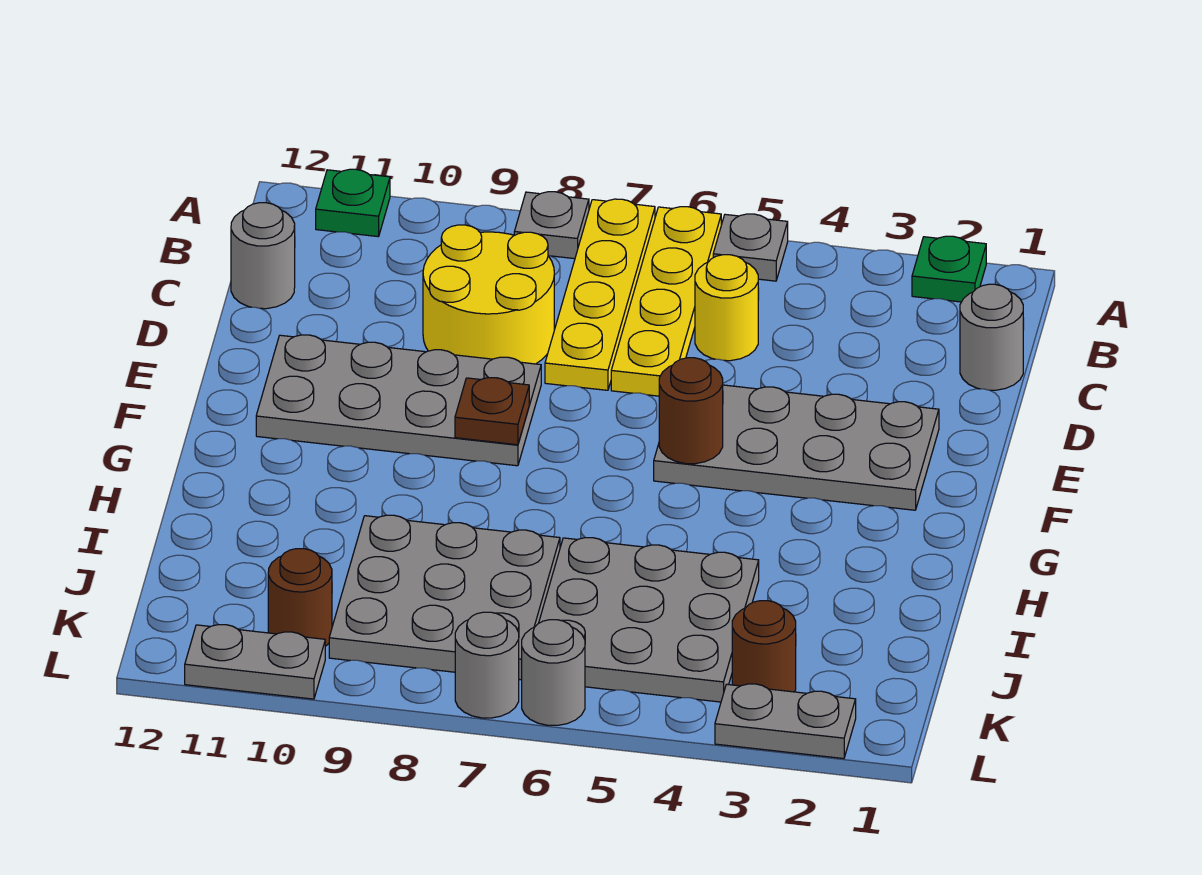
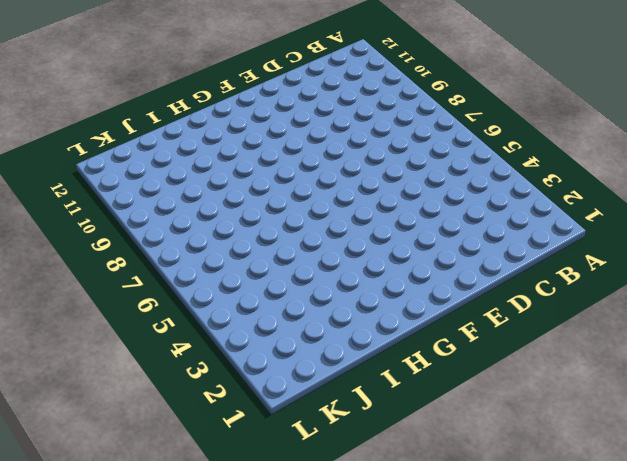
none -> green plate A2 level 1
none -> grey plate A5 level 1
none -> yellow plate A6:D6 level 1

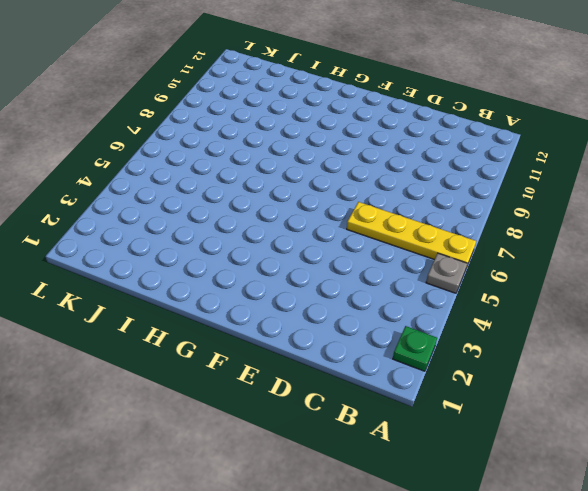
none -> yellow plate A7:D7 level 1
none -> grey plate A8 level 1
none -> green plate A11 level 1

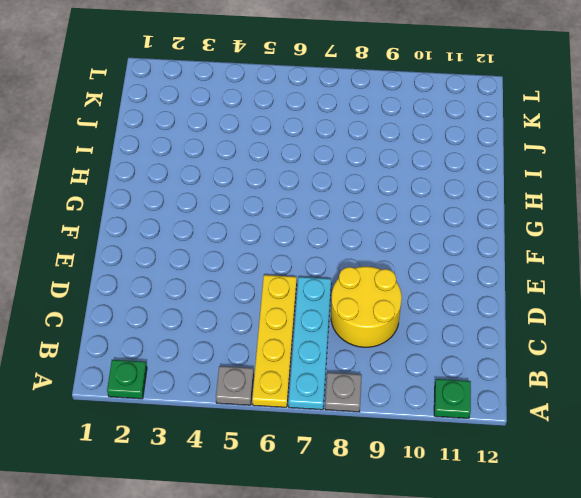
cyan plate A7:D7 level 1 -> yellow plate A7:D7 level 1
none -> grey round brick C1 level 1
none -> yellow round brick C5 level 1
none -> grey round brick C12 level 1

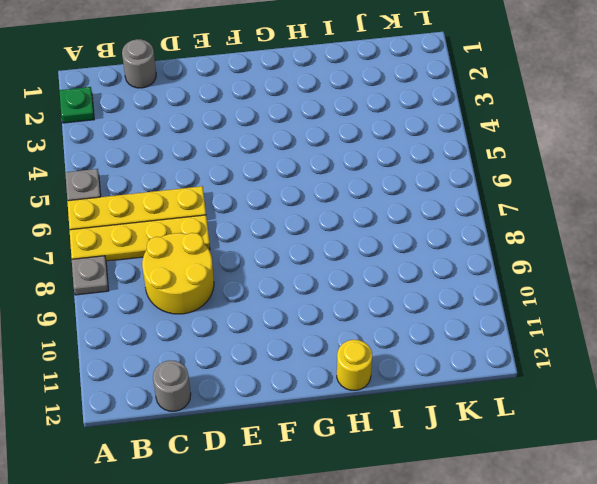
yellow round brick H12 level 1 -> yellow round brick C5 level 1
none -> green plate A11 level 1
none -> grey plate E2:F5 level 1
none -> grey plate E8:F11 level 1

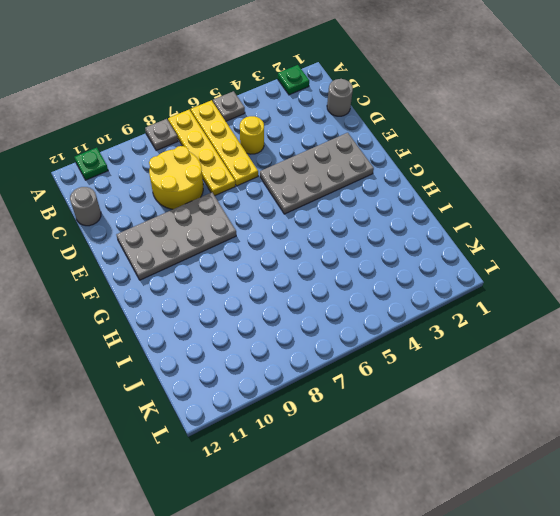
none -> grey plate I4:K6 level 1
none -> grey plate I7:K9 level 1
none -> brown round brick K3 level 1

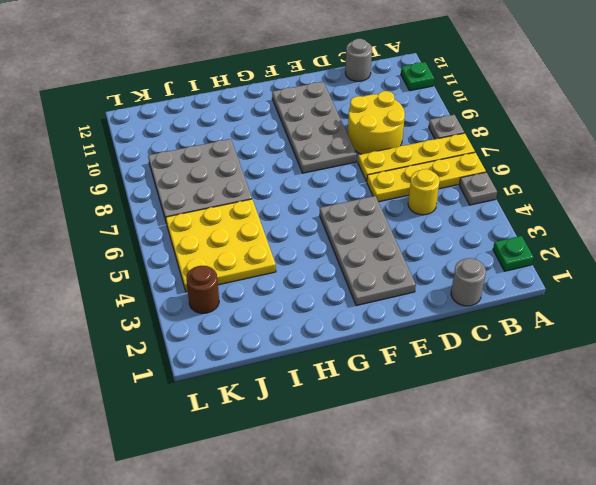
yellow plate I4:K6 level 1 -> grey plate I4:K6 level 1
none -> brown round brick K10 level 1
none -> grey plate L2:L3 level 1
none -> grey round brick L6 level 1

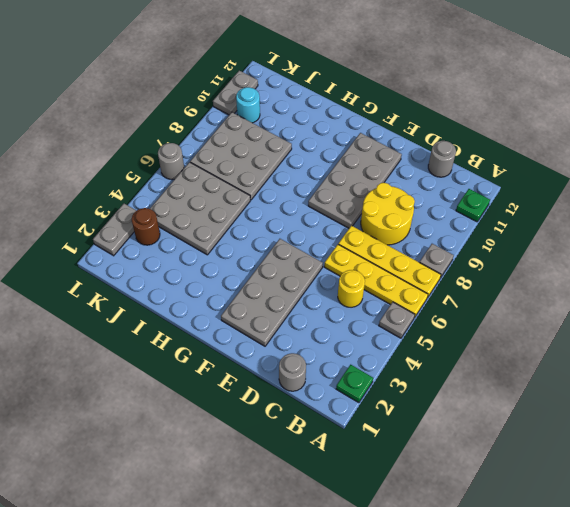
cyan round brick K10 level 1 -> brown round brick K10 level 1
none -> grey round brick L7 level 1
none -> brown round brick F5 level 2
none -> brown plate F8 level 2

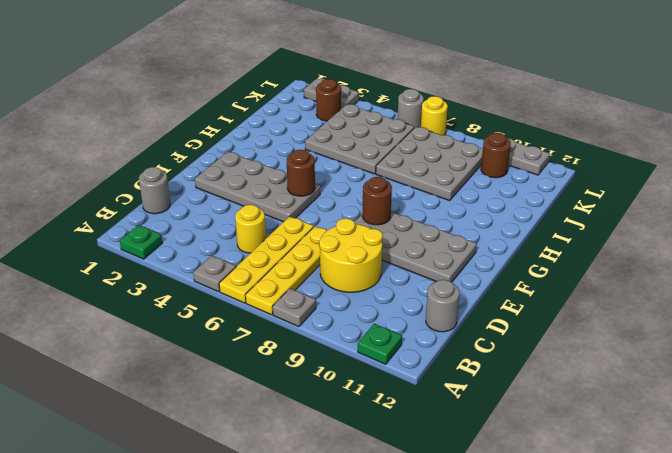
brown round brick F8 level 2 -> brown plate F8 level 2
yellow round brick L7 level 1 -> grey round brick L7 level 1

